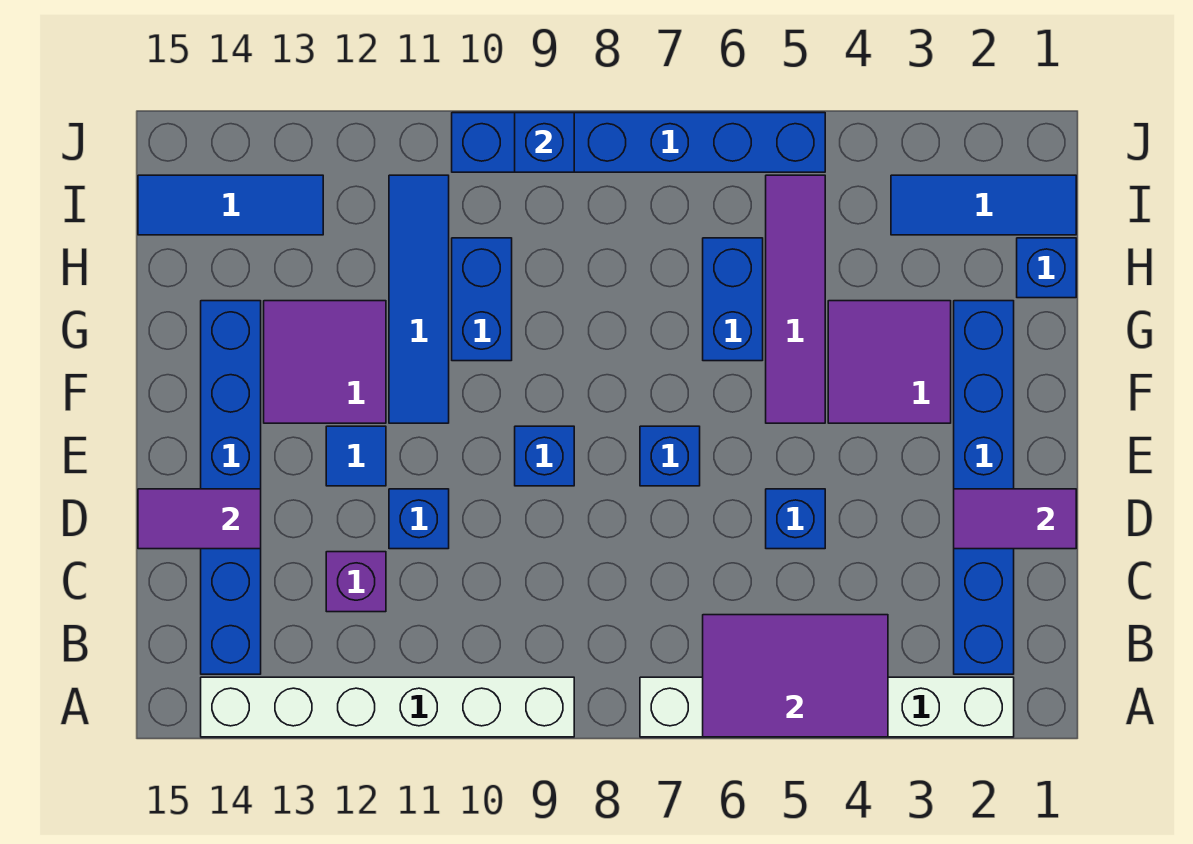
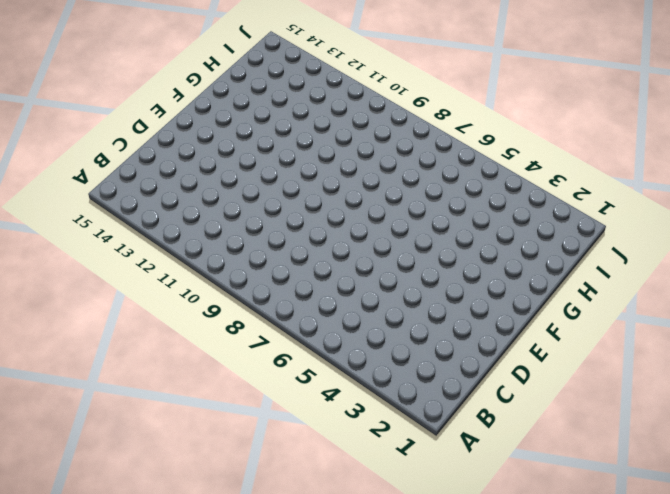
none -> white brick A2:A7 level 1
none -> white brick A9:A14 level 1
none -> blue brick B2:G2 level 1

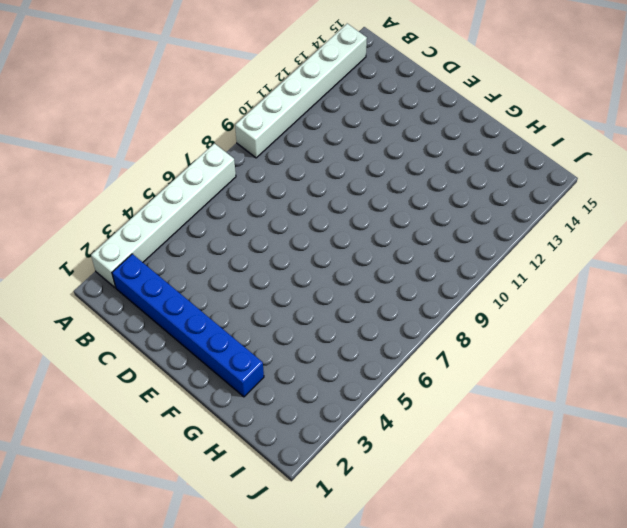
none -> blue brick B14:G14 level 1
none -> purple brick C12 level 1
none -> blue brick D5 level 1

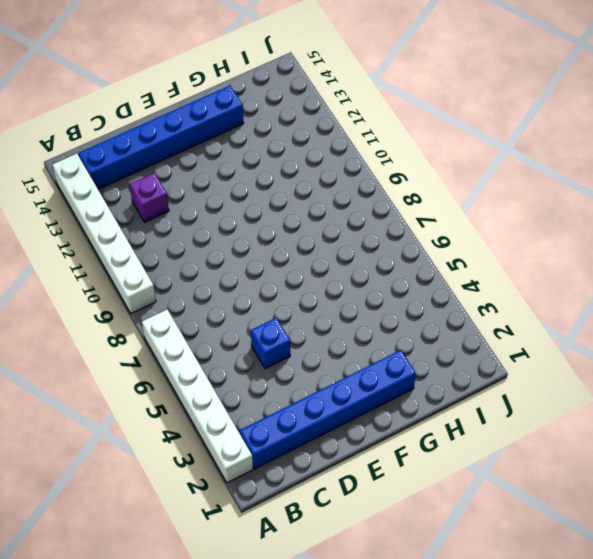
none -> blue brick D11 level 1
none -> blue brick E7 level 1
none -> blue brick E9 level 1

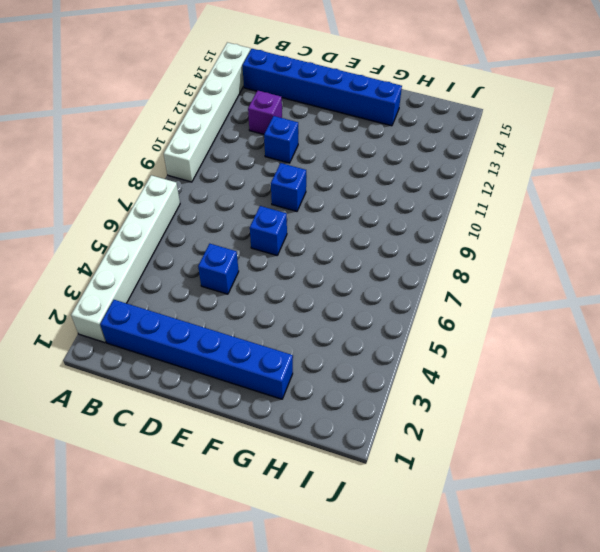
none -> blue tile E12 level 1
none -> purple tile F3:G4 level 1
none -> purple tile F5:I5 level 1

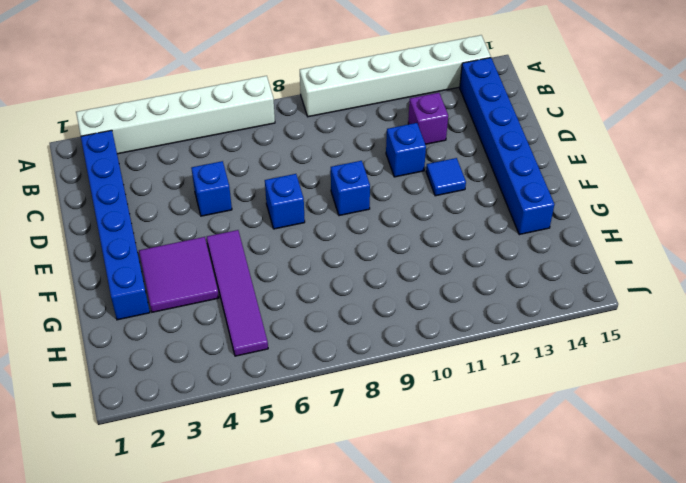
none -> blue tile F11:I11 level 1
none -> purple tile F12:G13 level 1
none -> blue brick G6:H6 level 1

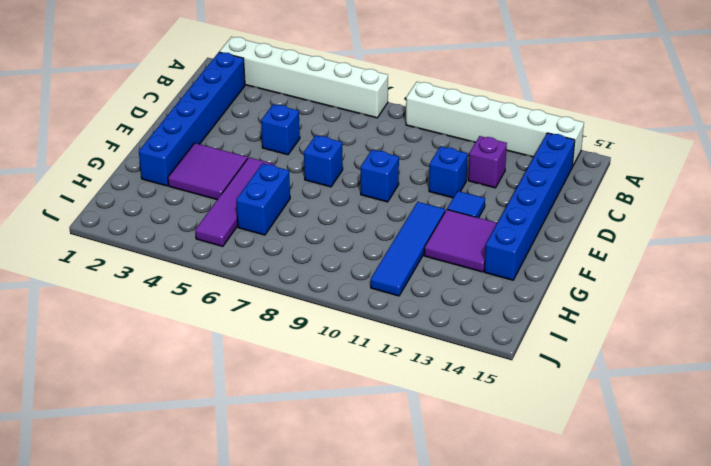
none -> blue brick G10:H10 level 1
none -> blue brick H1 level 1
none -> blue tile I1:I3 level 1

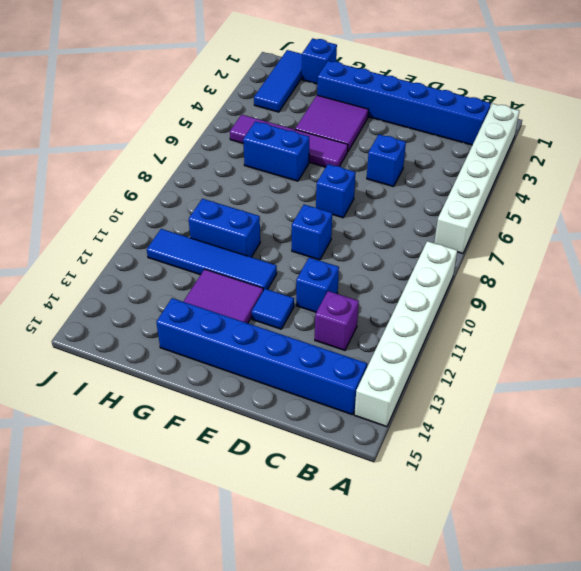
none -> blue tile I13:I15 level 1
none -> blue brick J5:J10 level 1
none -> purple tile A4:B6 level 2

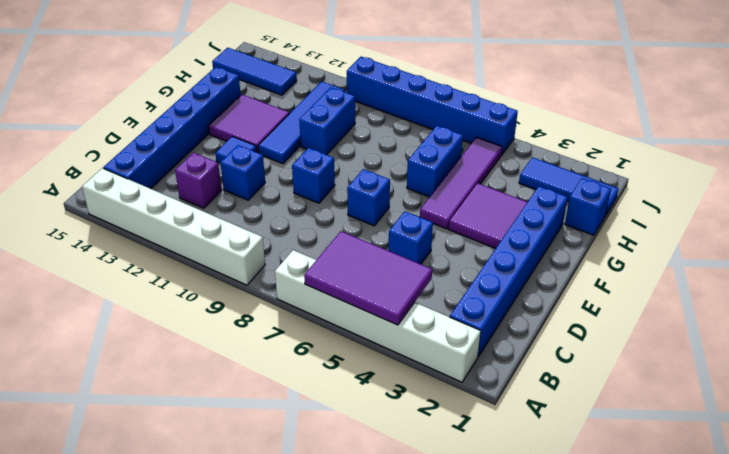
none -> purple tile D1:D2 level 2
none -> purple tile D14:D15 level 2
none -> blue brick J9 level 2

